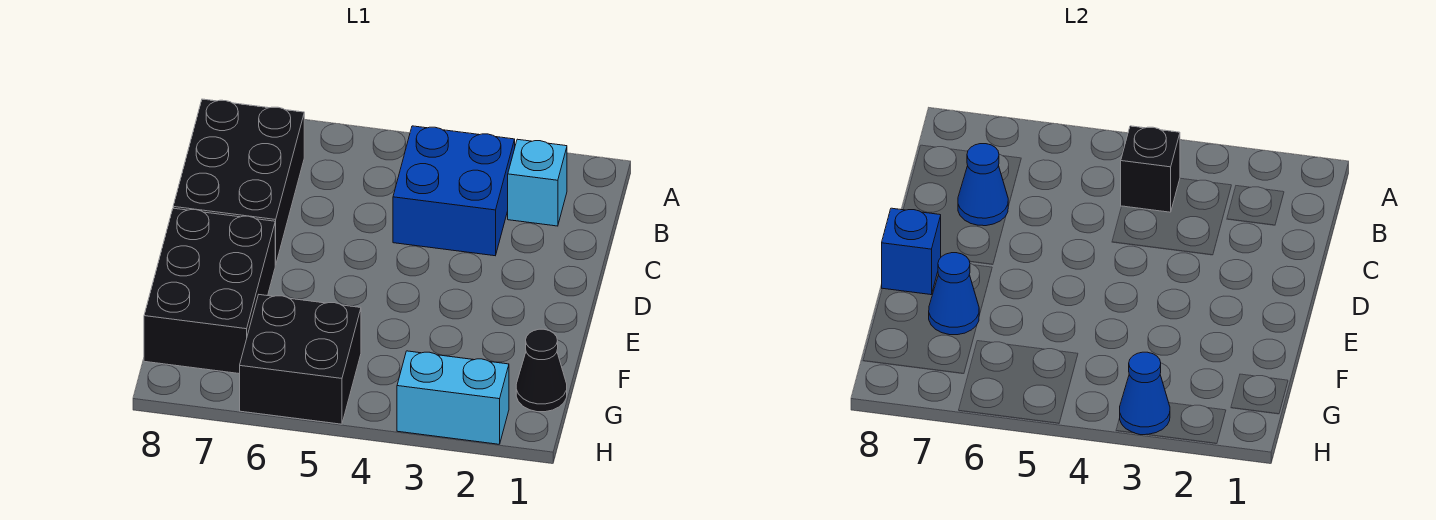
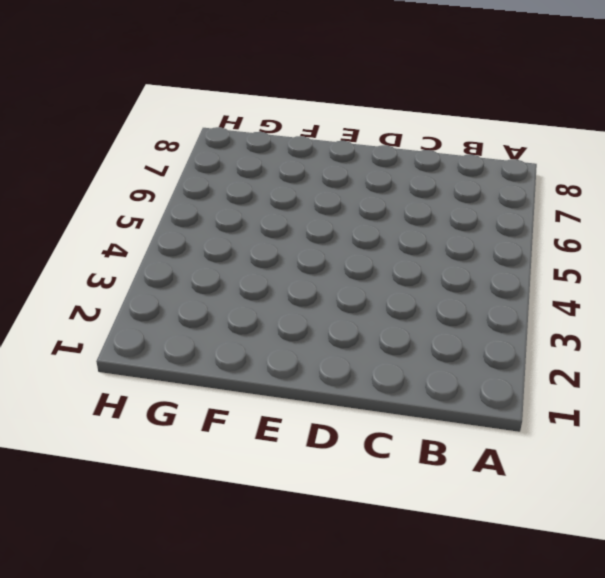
none -> cyan brick B2 level 1
none -> blue brick B3:C4 level 1
none -> black brick B7:D8 level 1

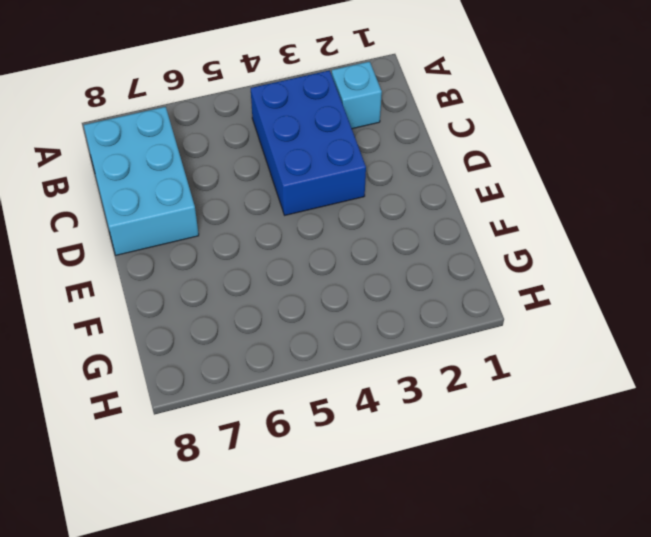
blue brick B3:D4 level 1 -> blue brick B3:C4 level 1
cyan brick B7:D8 level 1 -> black brick B7:D8 level 1
none -> black brick E7:G8 level 1
none -> black cone G1 level 1
none -> black brick G5:H6 level 1

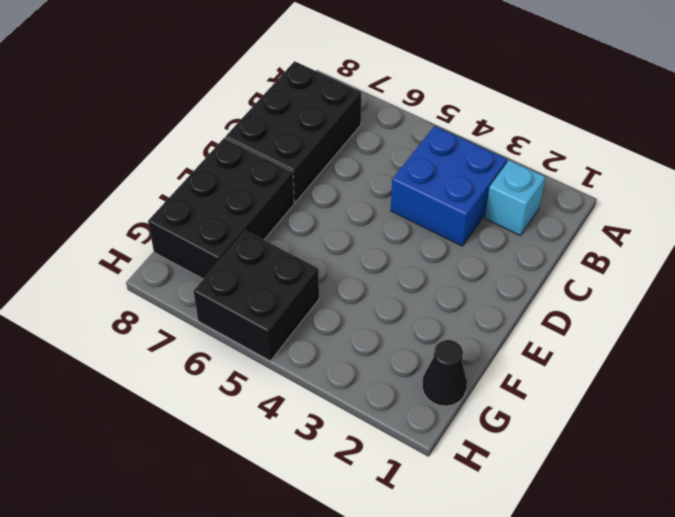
none -> cyan brick H2:H3 level 1
none -> black brick B4 level 2
none -> blue cone C7 level 2

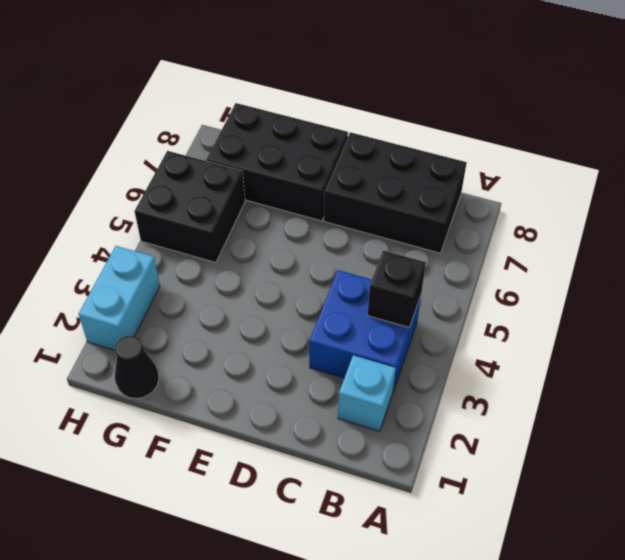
none -> blue cone C7 level 2
none -> blue brick E8 level 2
none -> blue cone F7 level 2

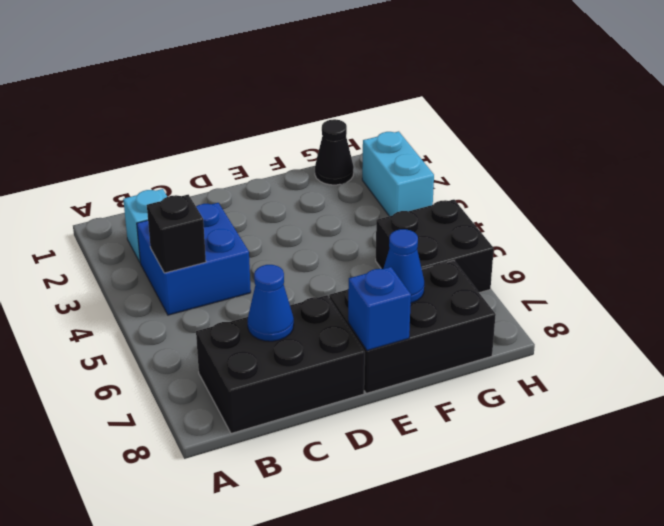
none -> blue cone H3 level 2

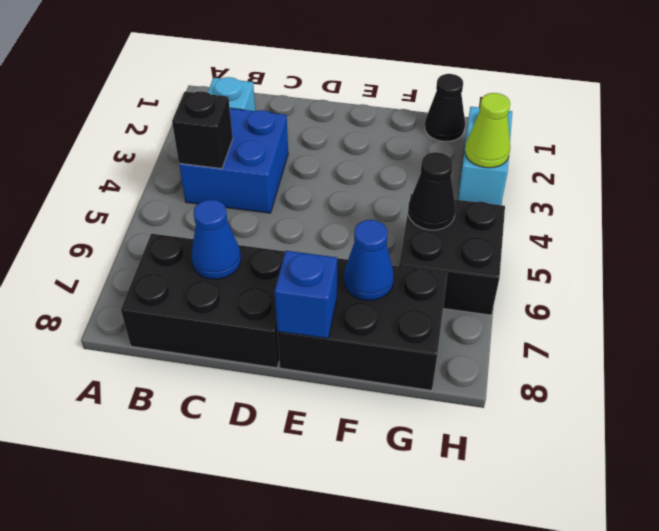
black cone G5 level 2 -> none
lime cone H3 level 2 -> blue cone H3 level 2

